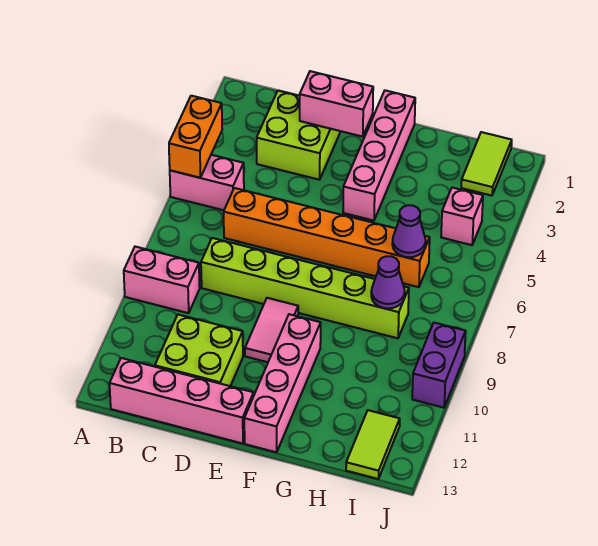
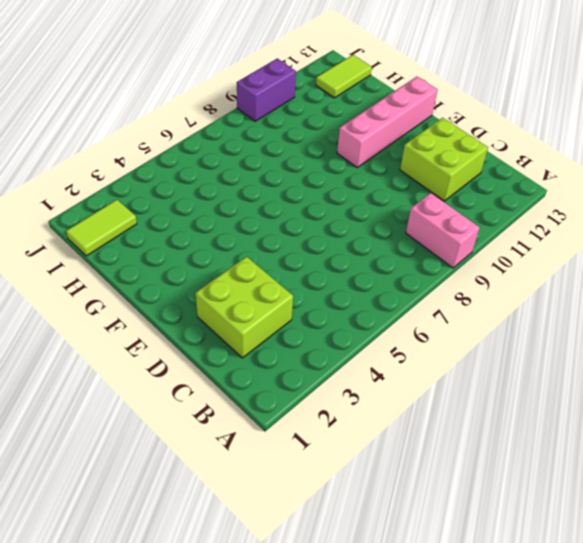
none -> pink brick A5:B5 level 1
none -> pink brick B13:E13 level 1
none -> orange brick C6:H6 level 1

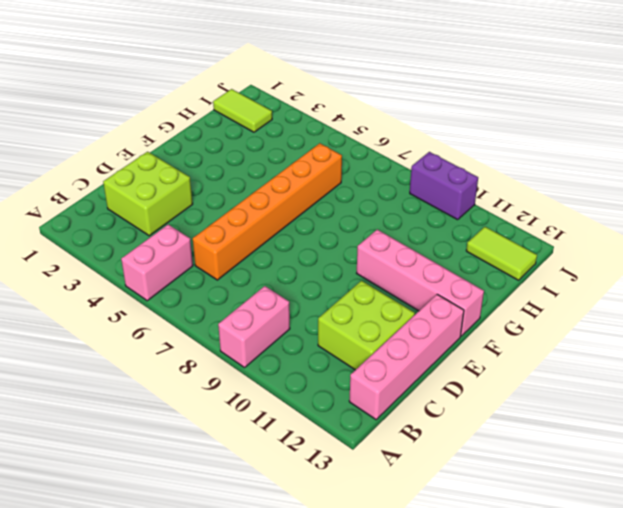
none -> lime brick C8:H8 level 1
none -> pink tile E9:E10 level 1
none -> pink brick F1:F4 level 1

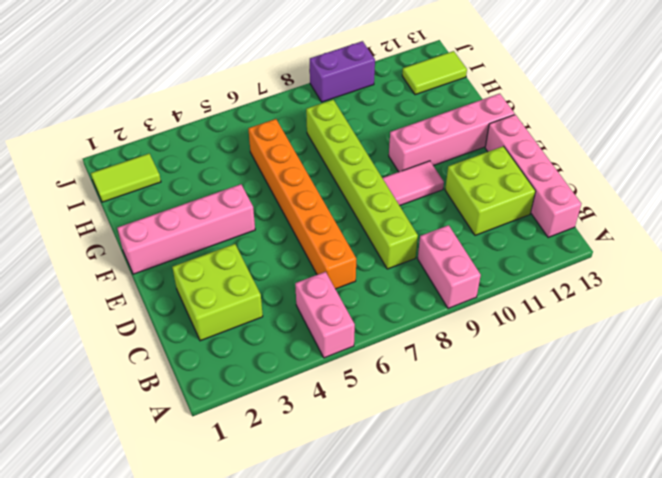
none -> pink brick I4 level 1
none -> orange brick A4:A5 level 2
none -> pink brick D2:E2 level 2

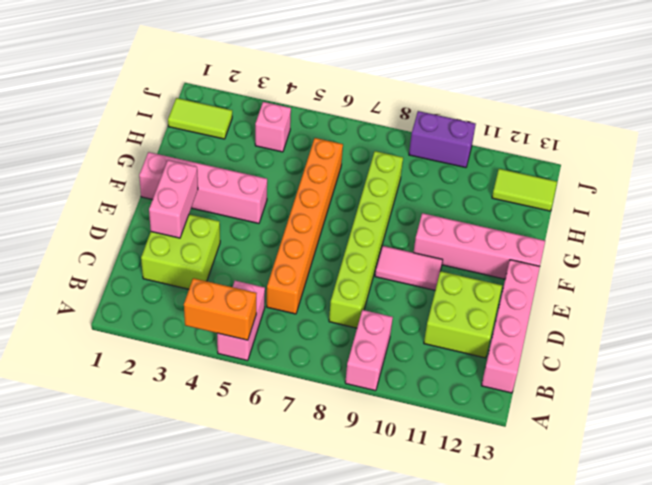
none -> purple cone H6 level 2
none -> purple cone H8 level 2

